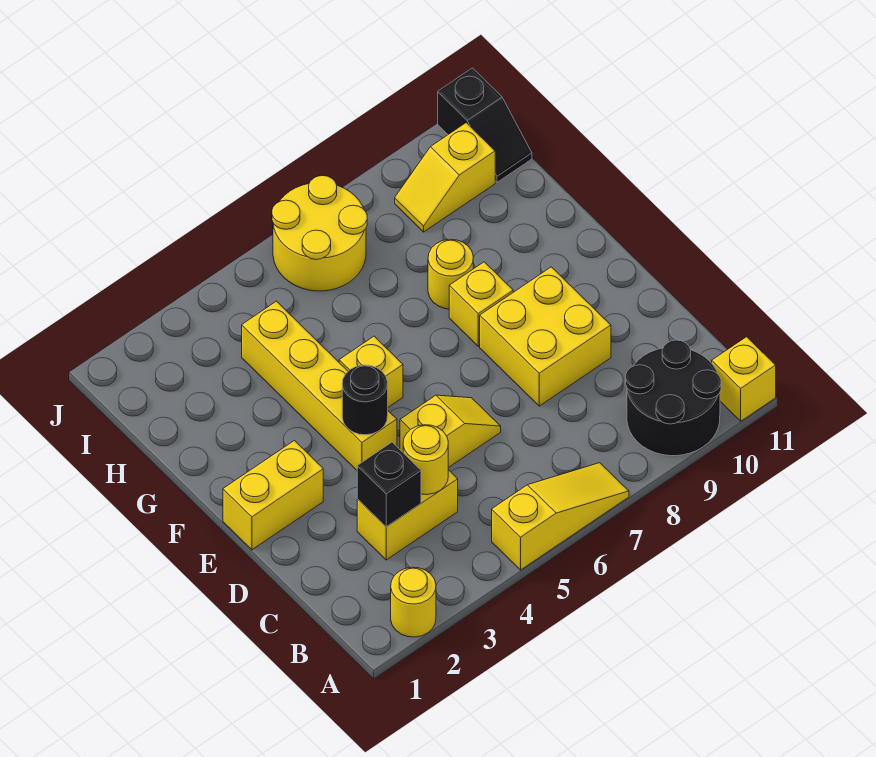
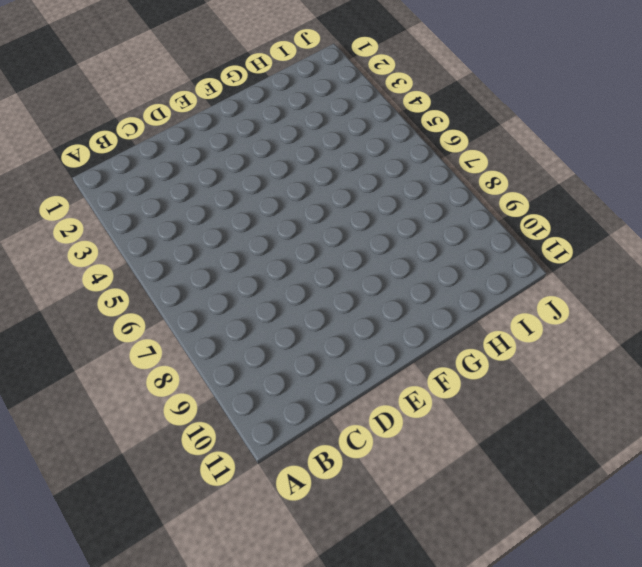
none -> yellow round brick A2 level 1
none -> yellow slope A5:A7 level 1 top 5
none -> black round brick A9:B10 level 1

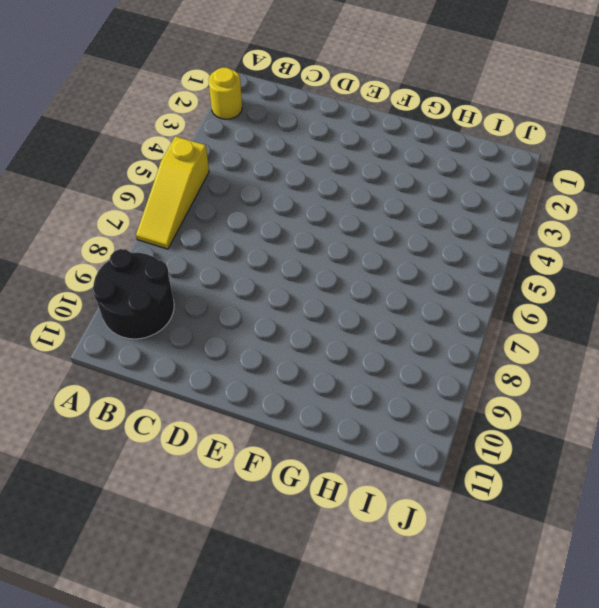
none -> yellow brick A11 level 1
none -> yellow brick C3:C4 level 1
none -> yellow slope D5:D6 level 1 top 5

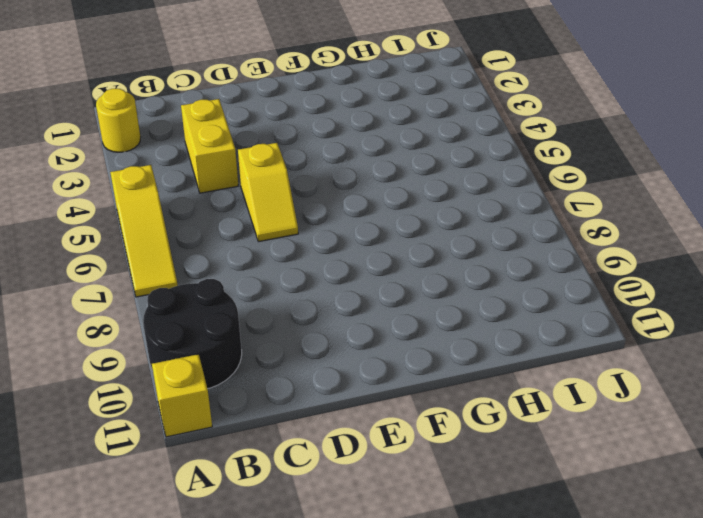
none -> yellow brick D8:E9 level 1
none -> yellow brick E1:E2 level 1
none -> yellow brick E4:H4 level 1

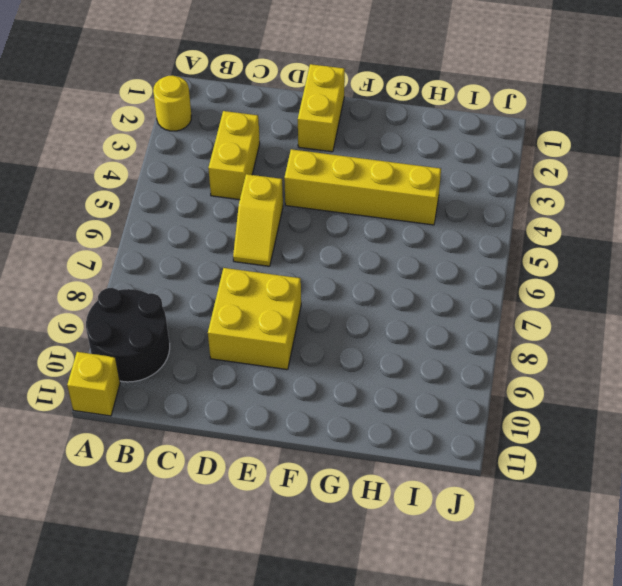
none -> yellow slope A5:A7 level 1 top 5
none -> yellow brick F5 level 1
none -> yellow brick F8 level 1

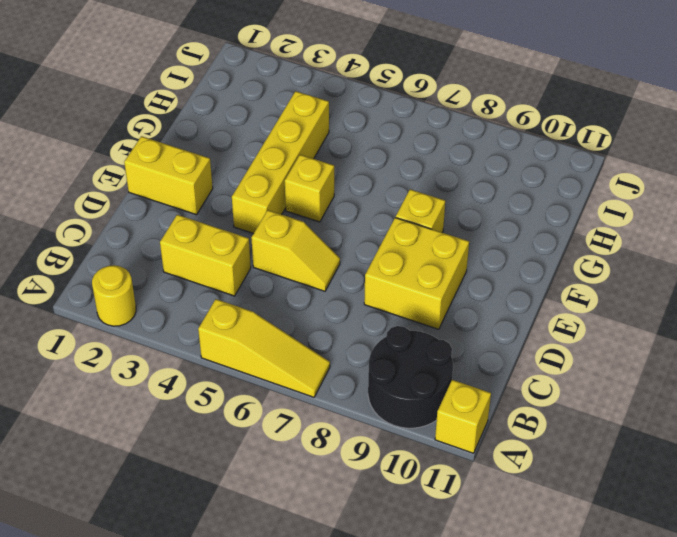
none -> yellow round brick G8 level 1
none -> yellow round brick I6:J7 level 1
none -> yellow slope I9:I10 level 1 top 10

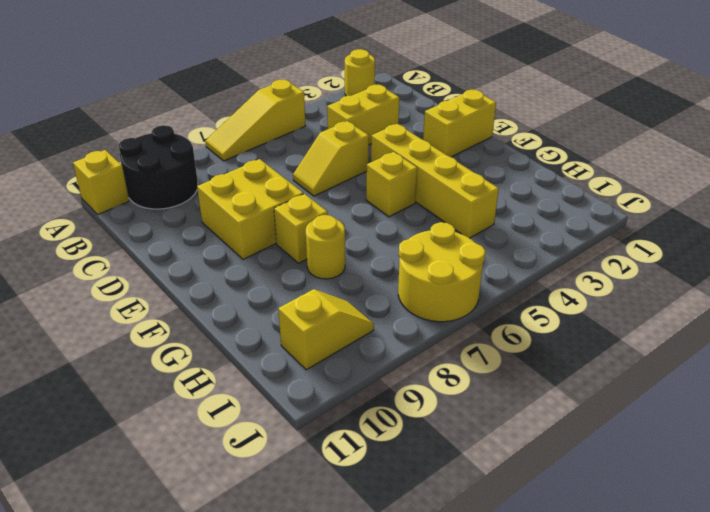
none -> black slope I11:J11 level 1 top J
none -> black brick C3 level 2
none -> yellow round brick C4 level 2

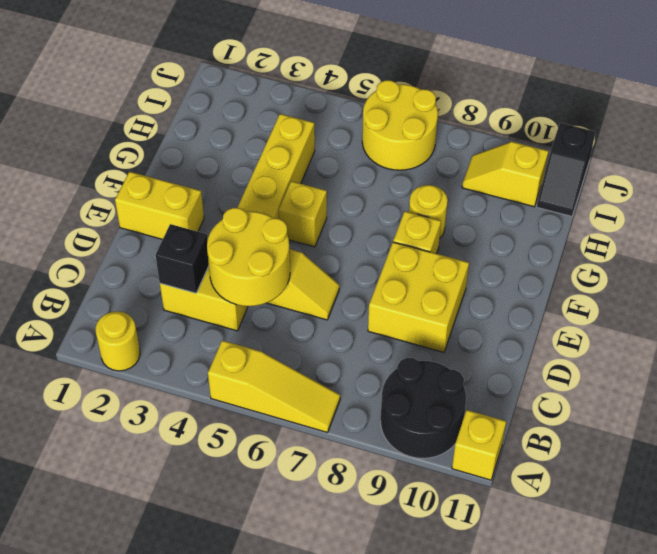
yellow round brick C4:D5 level 2 -> yellow round brick C4 level 2
none -> black round brick E4 level 2

